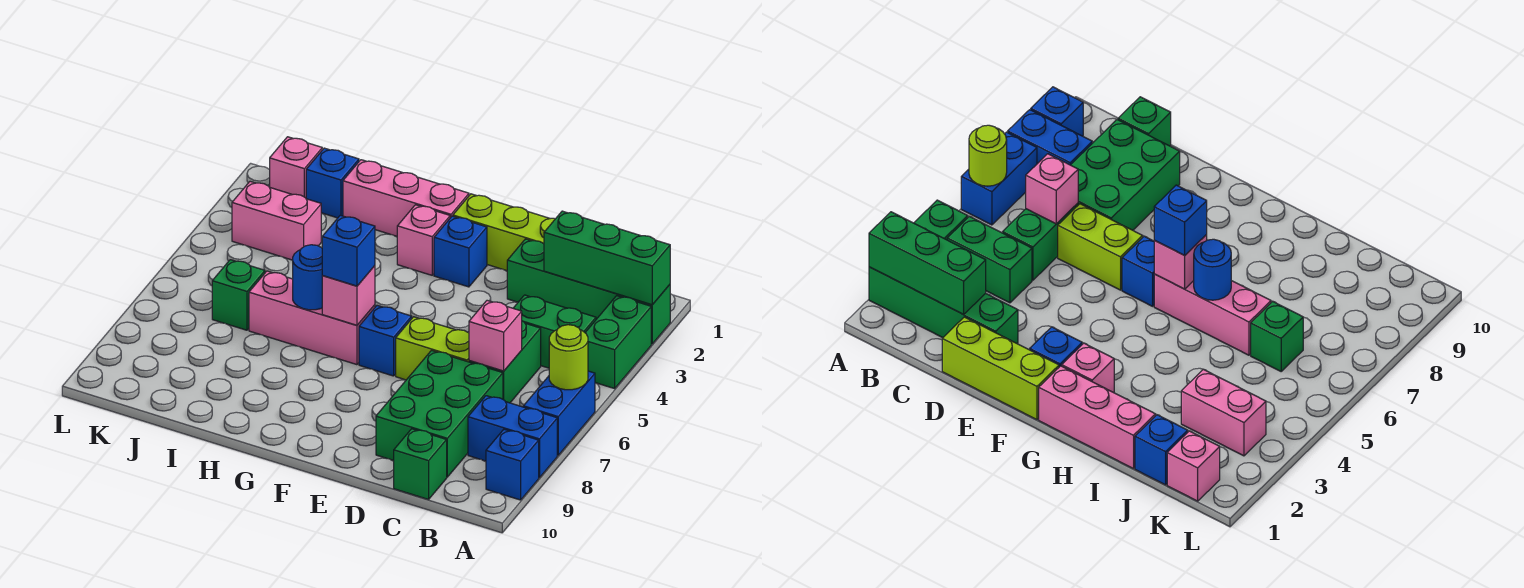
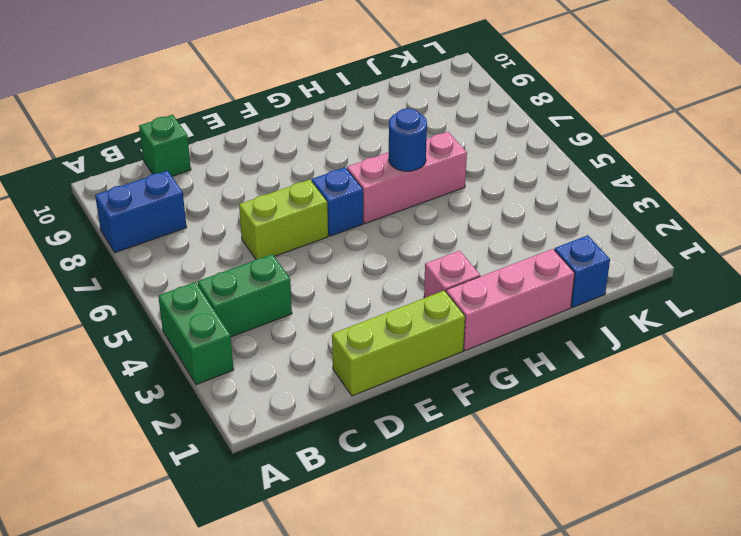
none -> green brick A2:D2 level 1
none -> blue brick A6:A7 level 1
none -> blue brick A9 level 1

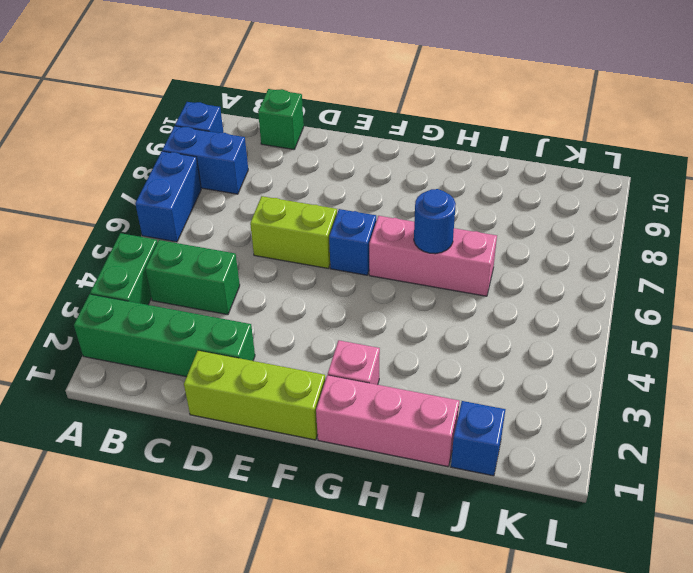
none -> green brick C5:C6 level 1
none -> green brick C7:D9 level 1
none -> blue brick F2 level 1

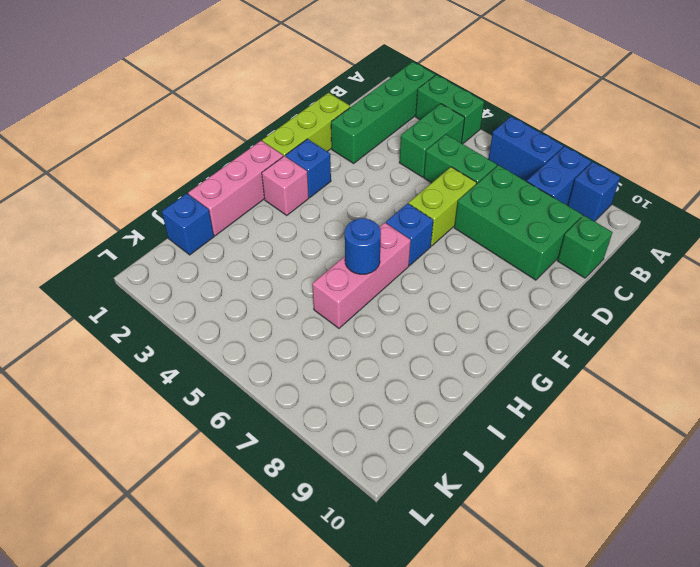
none -> pink brick J3:K3 level 1
none -> green brick J6 level 1
none -> pink brick K1 level 1

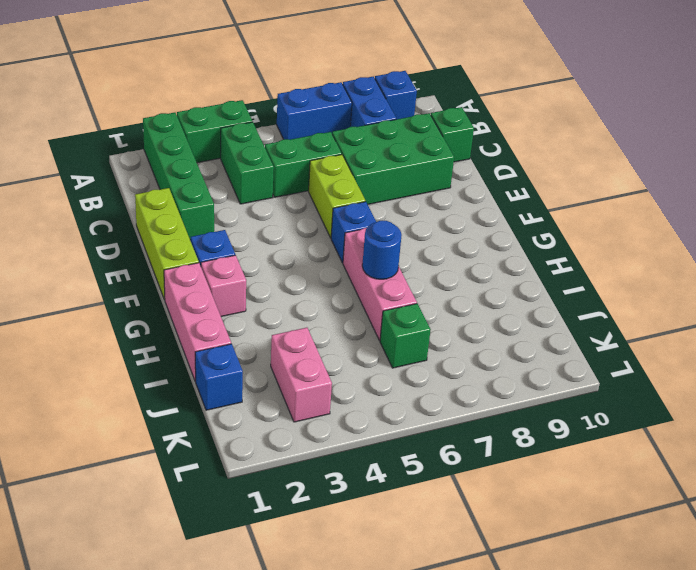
none -> pink brick K1 level 1
none -> green brick A2:C2 level 2
none -> lime round brick A6 level 2

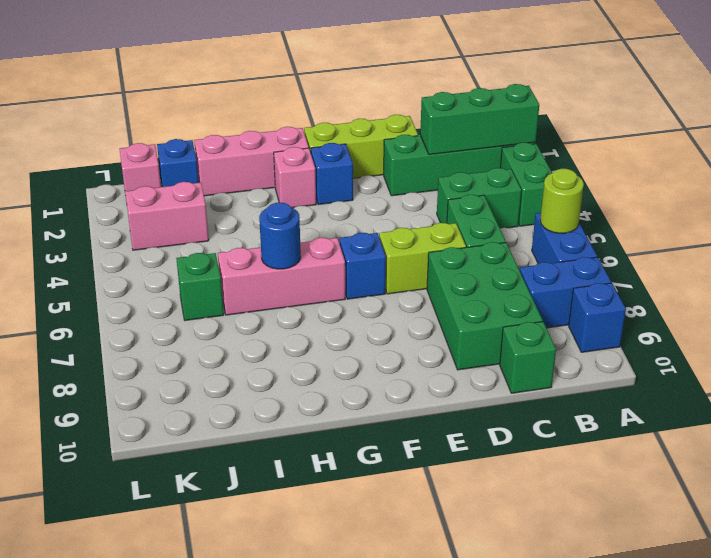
none -> pink brick C6 level 2
none -> pink brick G6 level 2
none -> blue brick G6 level 3

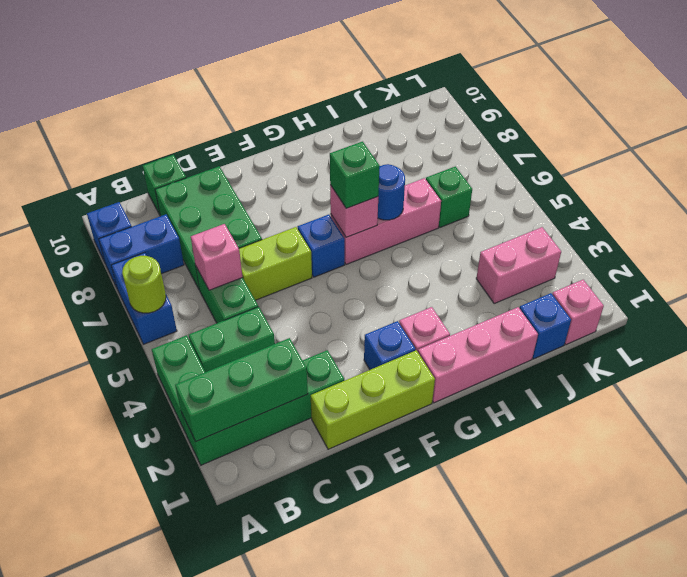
green brick G6 level 3 -> blue brick G6 level 3

